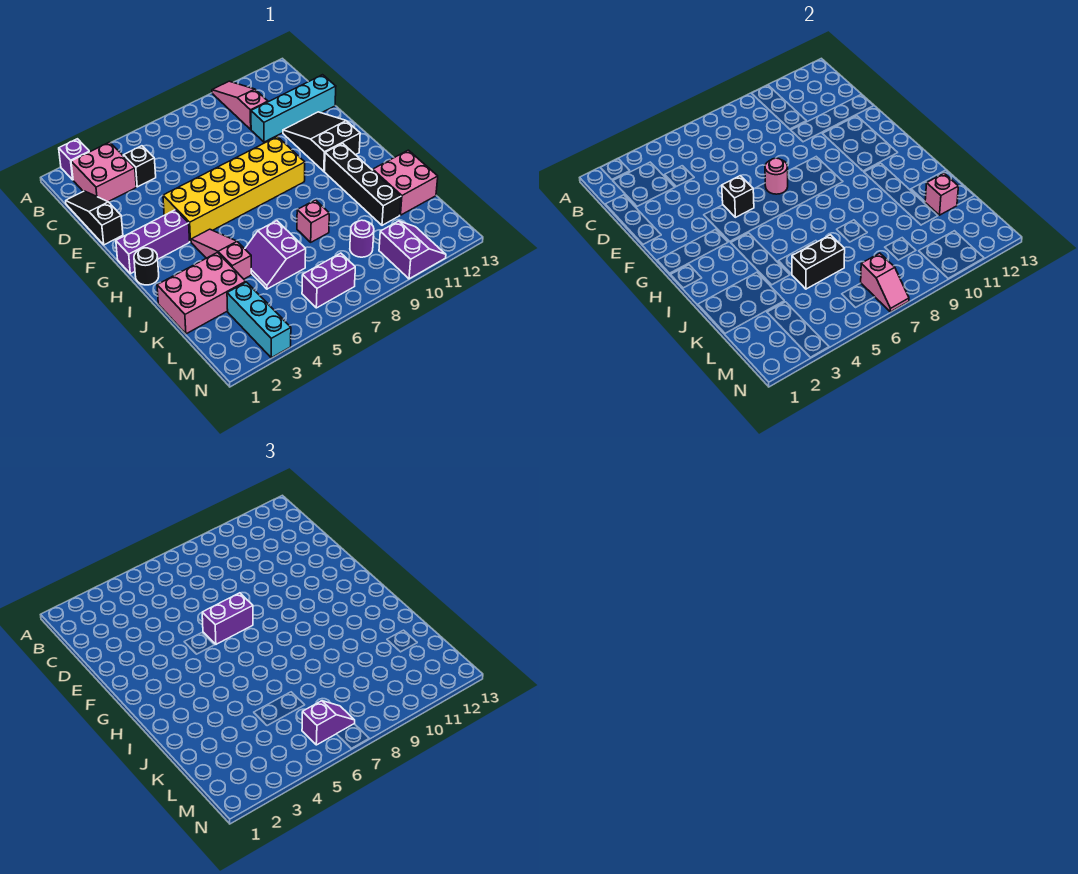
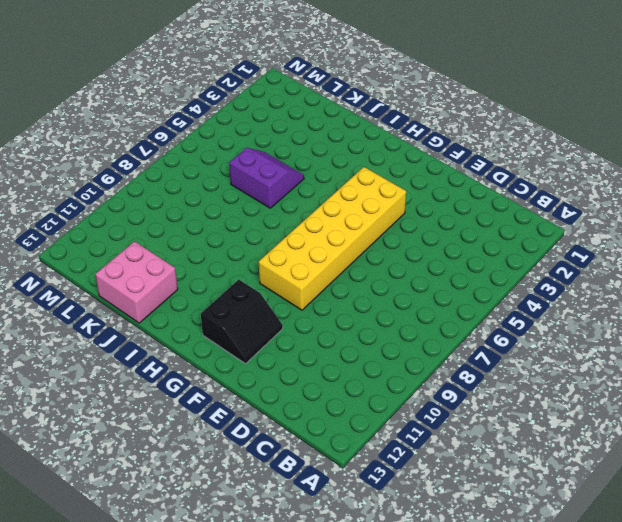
black slope F11:G12 level 1 top G -> black slope E11:G12 level 1 top G
none -> purple brick A2 level 1
none -> pink slope A10:C10 level 1 top C
none -> pink brick B2:C3 level 1

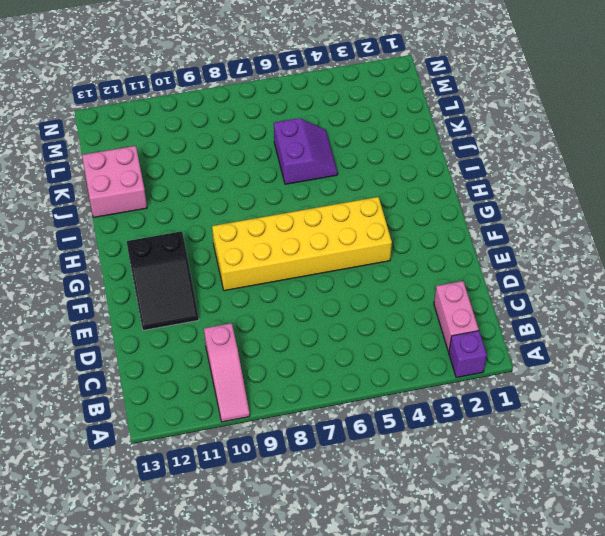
pink brick B2:C2 level 1 -> pink brick B2:C3 level 1
none -> black slope C1:E1 level 1 top E
none -> black brick C4 level 1
none -> cyan brick D10:D13 level 1

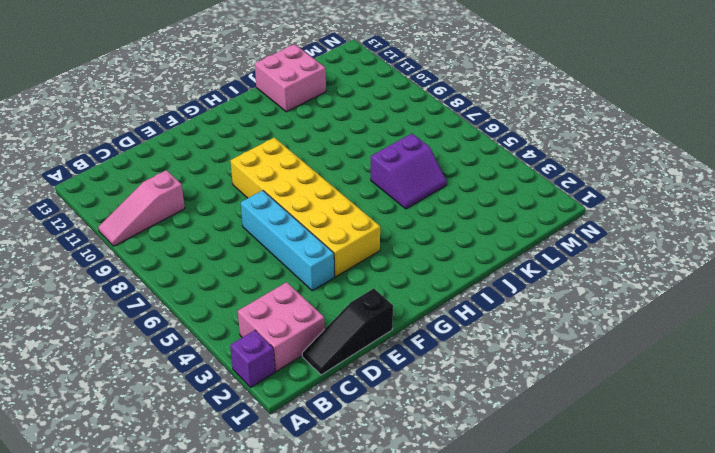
cyan brick E4:E7 level 1 -> cyan brick D10:D13 level 1
none -> black brick C4 level 1
none -> black slope E11:G12 level 1 top G
none -> purple brick G1:G3 level 1

